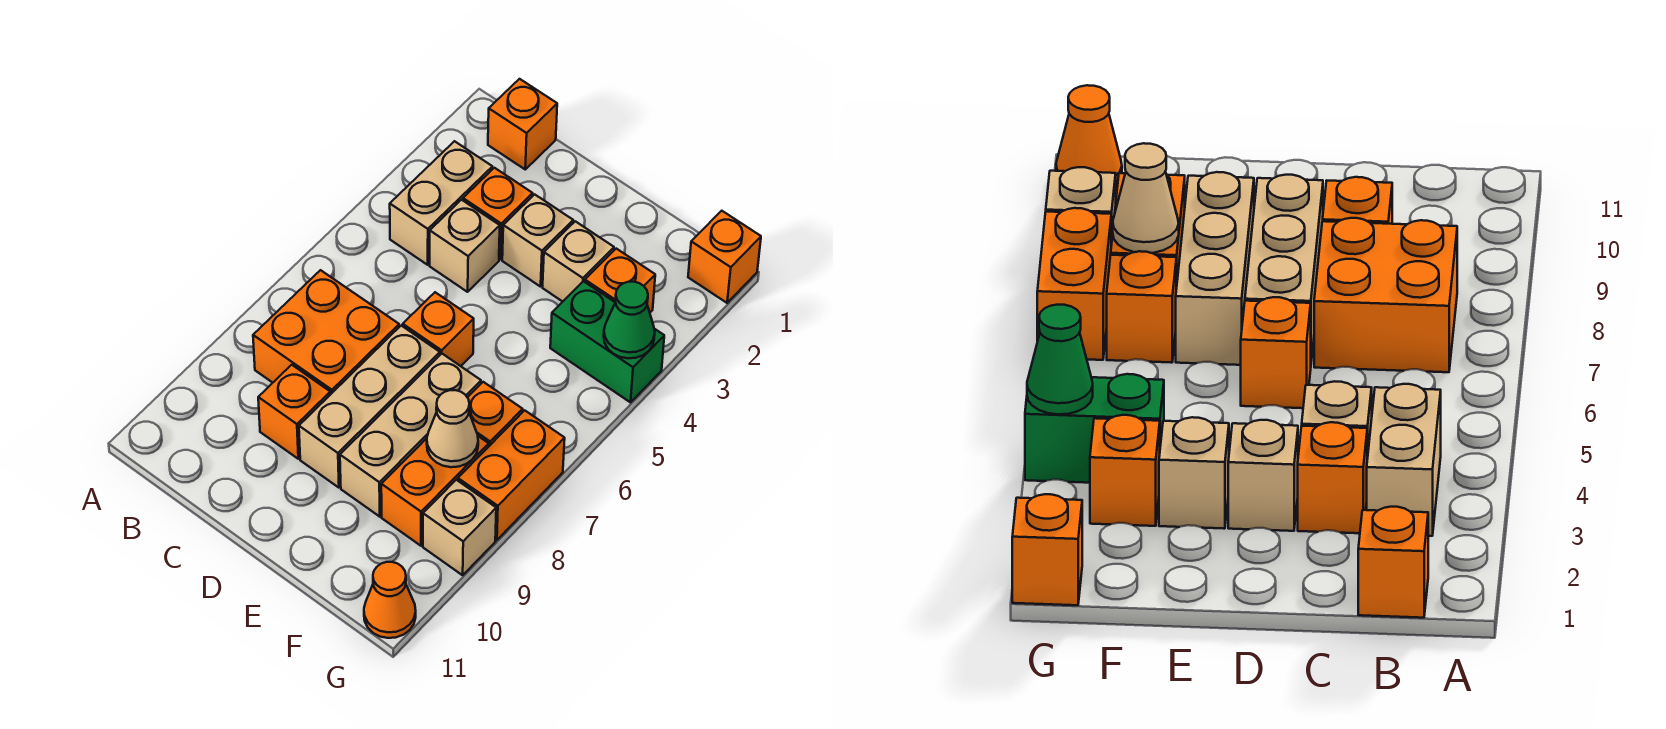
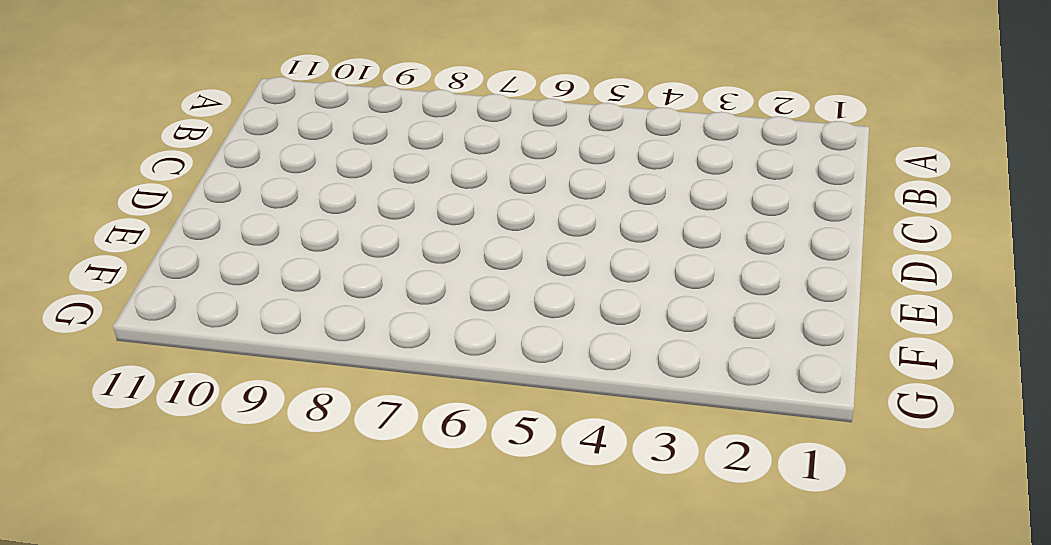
none -> orange brick B1 level 1
none -> tan brick B3:B4 level 1
none -> orange brick B7:C8 level 1

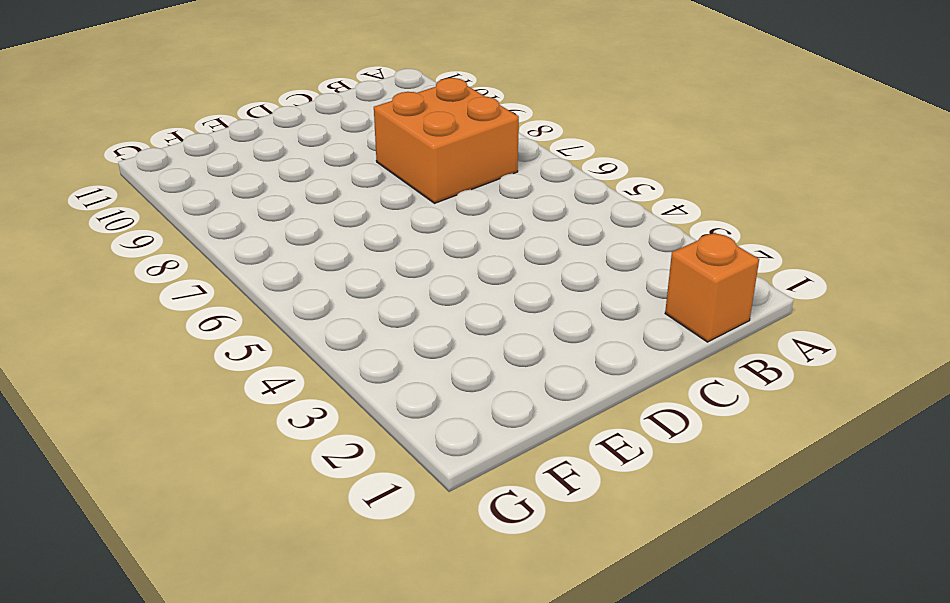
none -> tan brick B3:B4 level 1
none -> orange brick C3 level 1
none -> tan brick C4 level 1

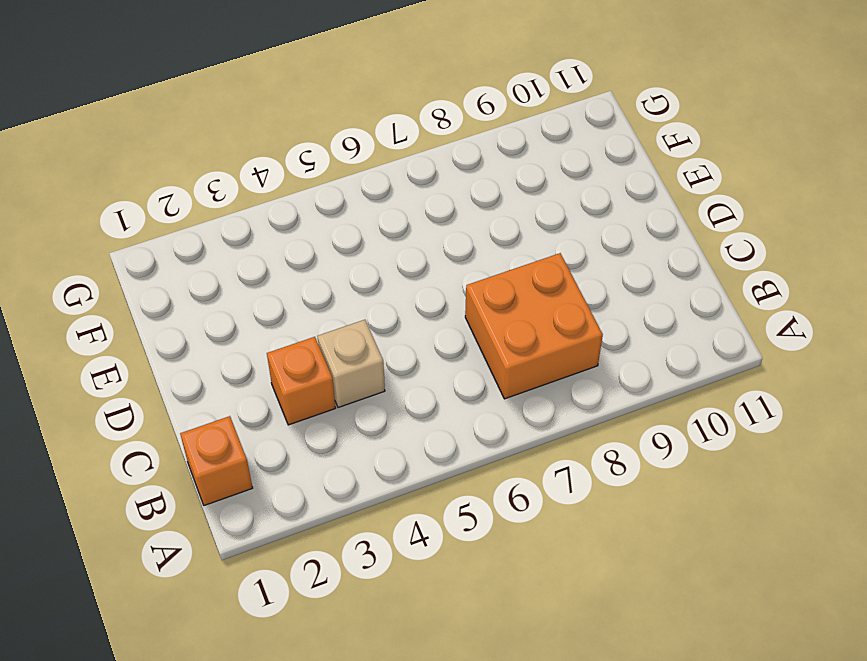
none -> tan brick B3:B4 level 1
none -> orange brick C9 level 1
none -> tan brick D3 level 1

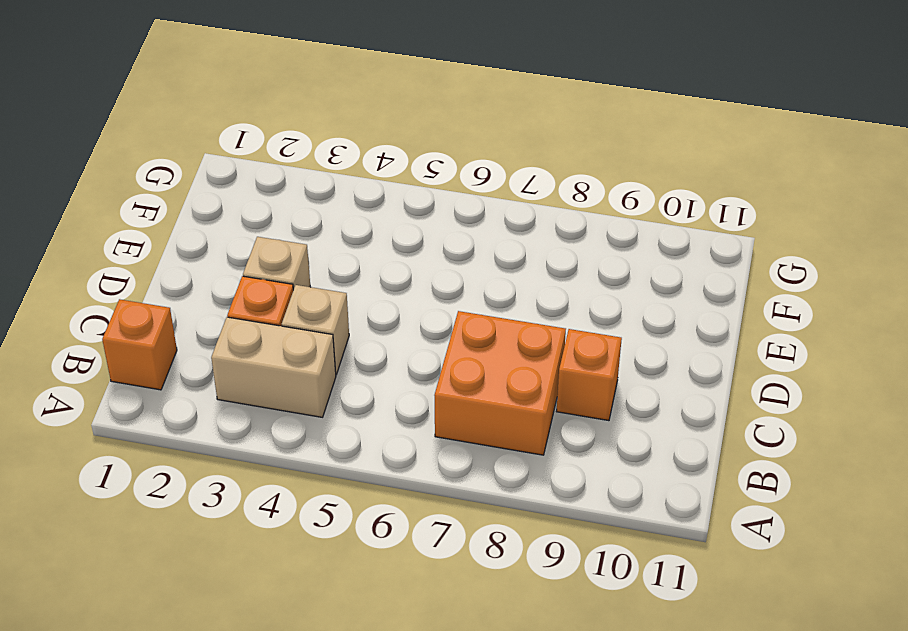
none -> orange brick D6 level 1
none -> tan brick D7:D9 level 1
none -> tan brick E3 level 1

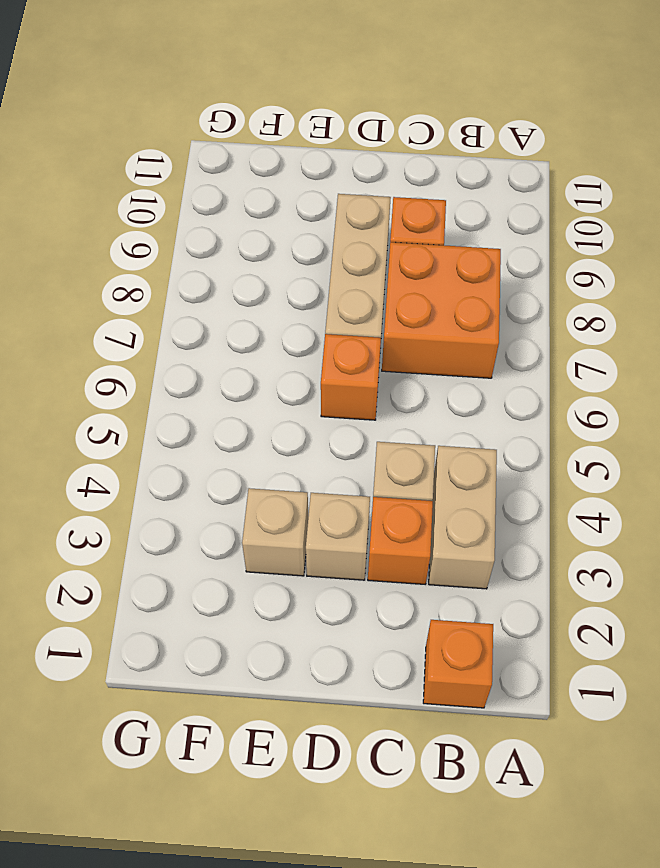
none -> tan brick E7:E9 level 1
none -> orange brick F3 level 1
none -> green brick F4:G4 level 1

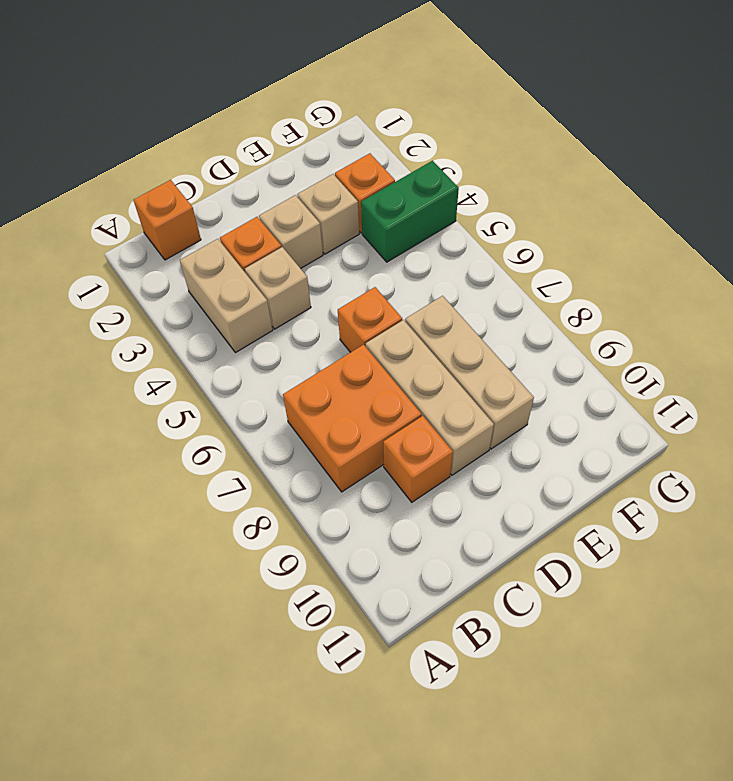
none -> orange brick F7 level 1
none -> orange brick F8:F9 level 1
none -> orange brick G1 level 1

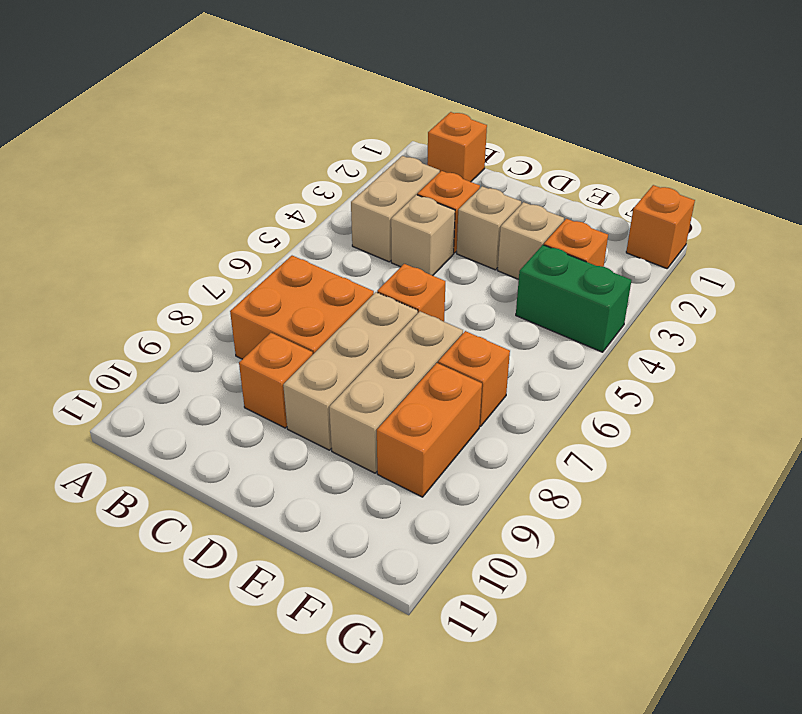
none -> orange brick G7:G8 level 1
none -> tan brick G9 level 1
none -> orange cone G11 level 1

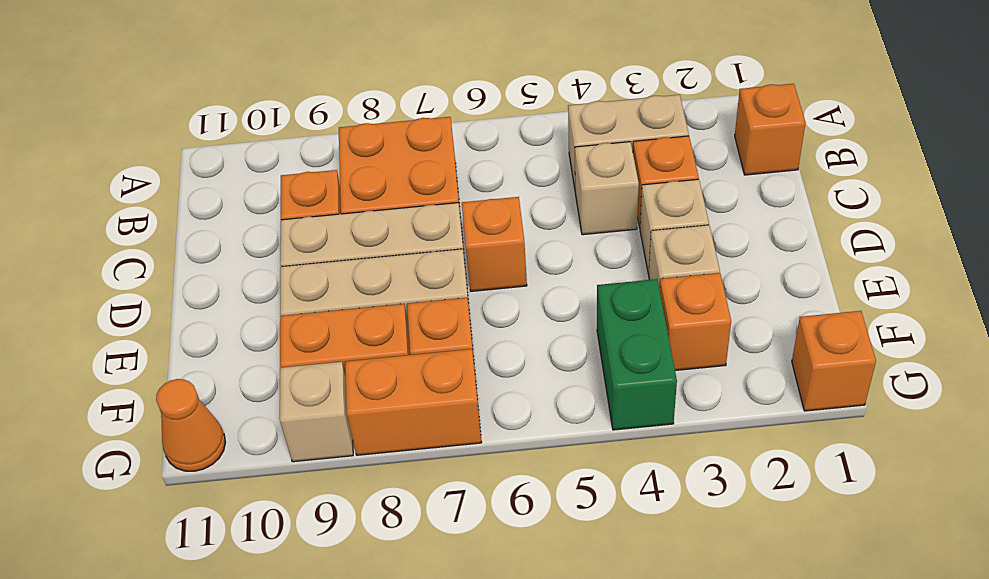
none -> tan cone F8 level 2
none -> green cone G4 level 2

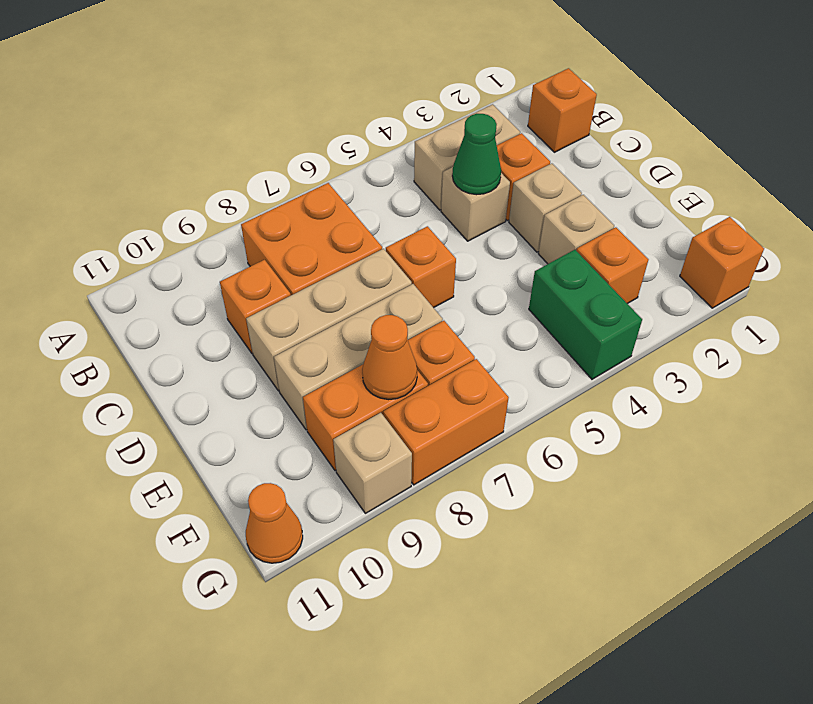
green cone C4 level 2 -> green cone G4 level 2
orange cone F8 level 2 -> tan cone F8 level 2

